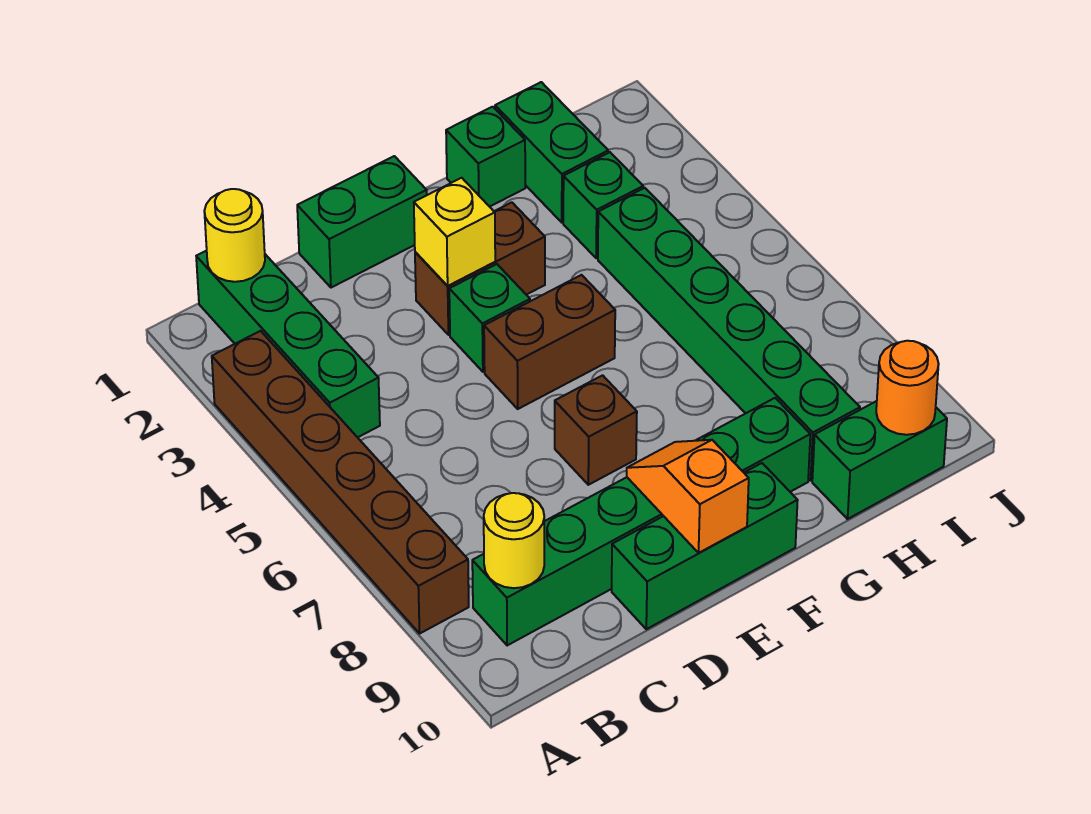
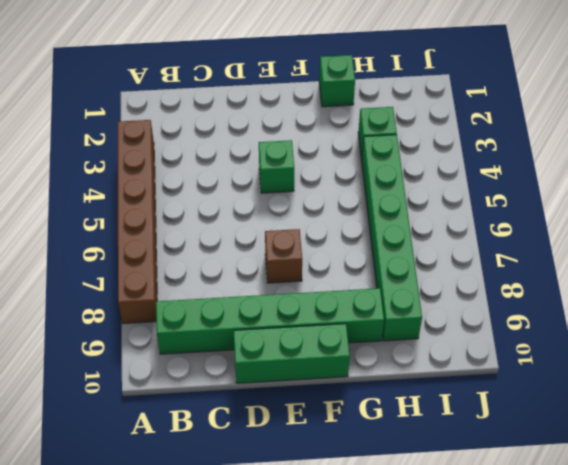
none -> green brick B1:B4 level 1
none -> green brick D1:E1 level 1
none -> brown brick E3:F3 level 1

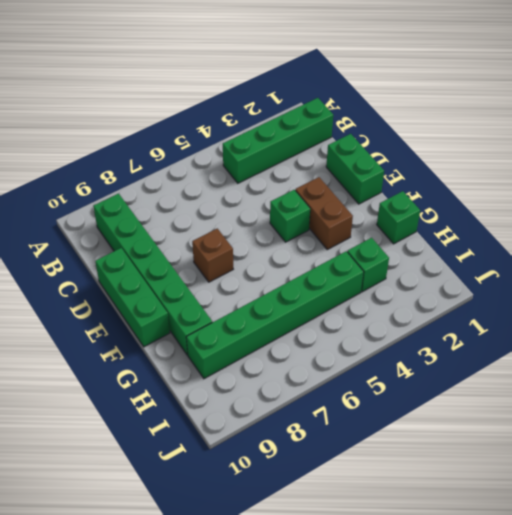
none -> brown brick A3:A8 level 1
none -> brown brick E5:F5 level 1
none -> green brick H1:H2 level 1

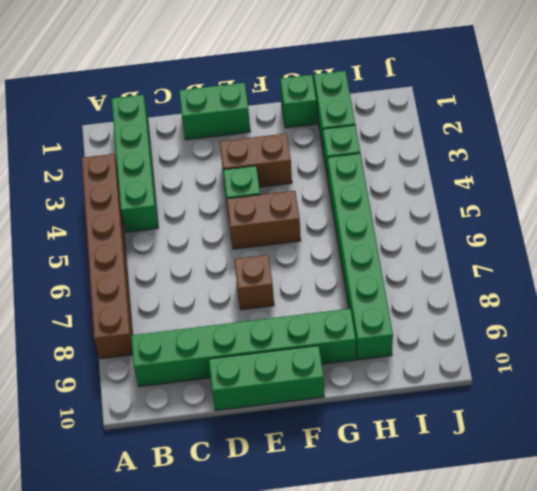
none -> green brick H10:I10 level 1
none -> yellow round brick B1 level 2
none -> yellow round brick B9 level 2

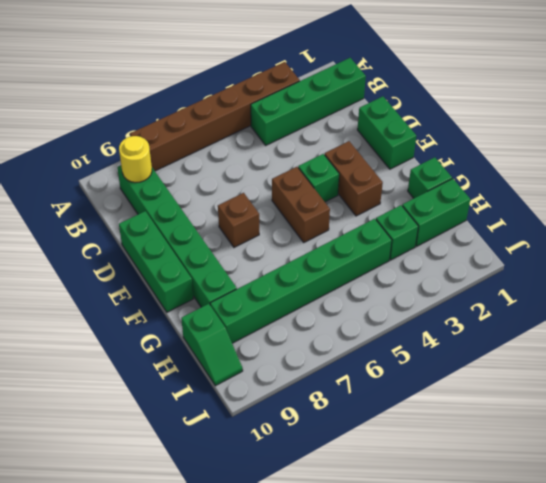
green slope H10:I10 level 1 top H -> green brick H10:I10 level 1
none -> yellow round brick B1 level 2
none -> yellow brick E3 level 2
none -> orange slope E9:E10 level 2 top 10

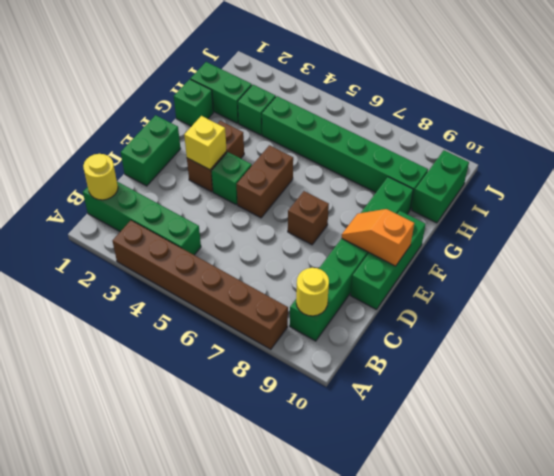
none -> orange round brick I10 level 2

